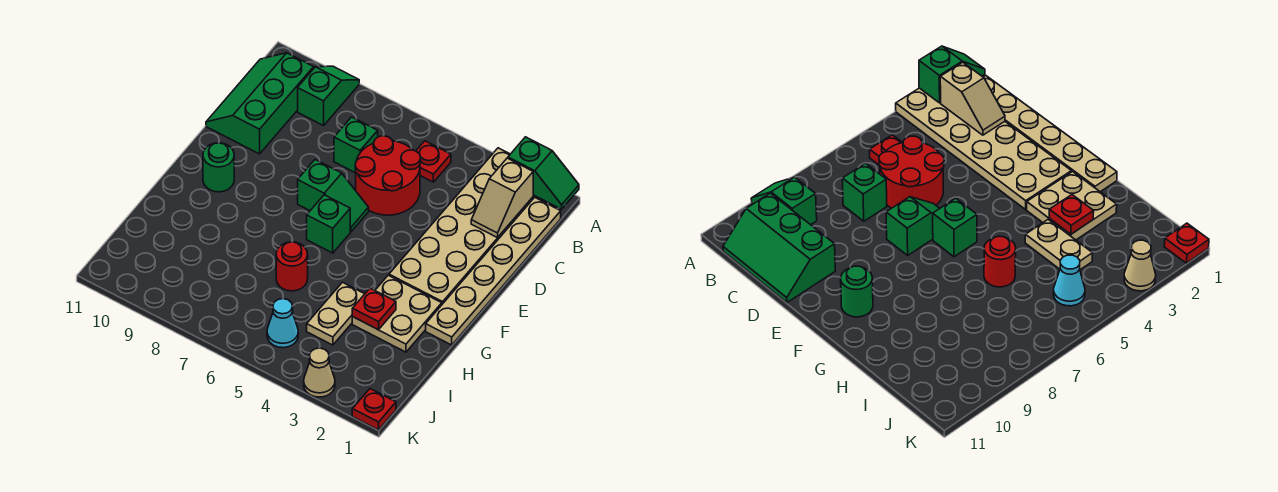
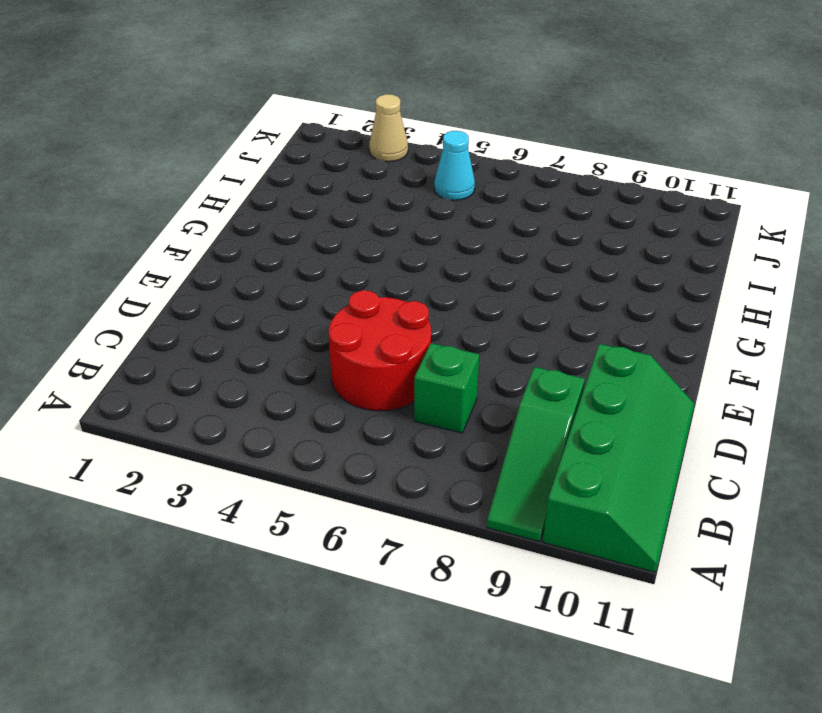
green slope A9:C9 level 1 top C -> green slope A9:B9 level 1 top B
green slope A10:D11 level 1 top 10 -> green slope B10:D11 level 1 top 10
none -> tan plate A2:F3 level 1
none -> tan plate B1:G1 level 1
none -> red plate B5 level 1

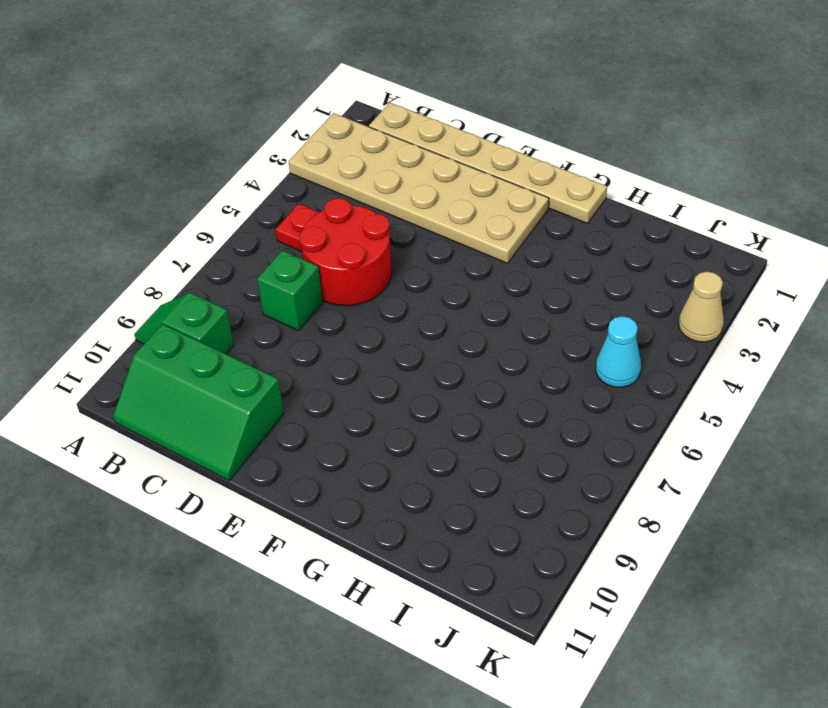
none -> green slope E6:E7 level 1 top 7
none -> green brick F6 level 1
none -> green round brick F10 level 1

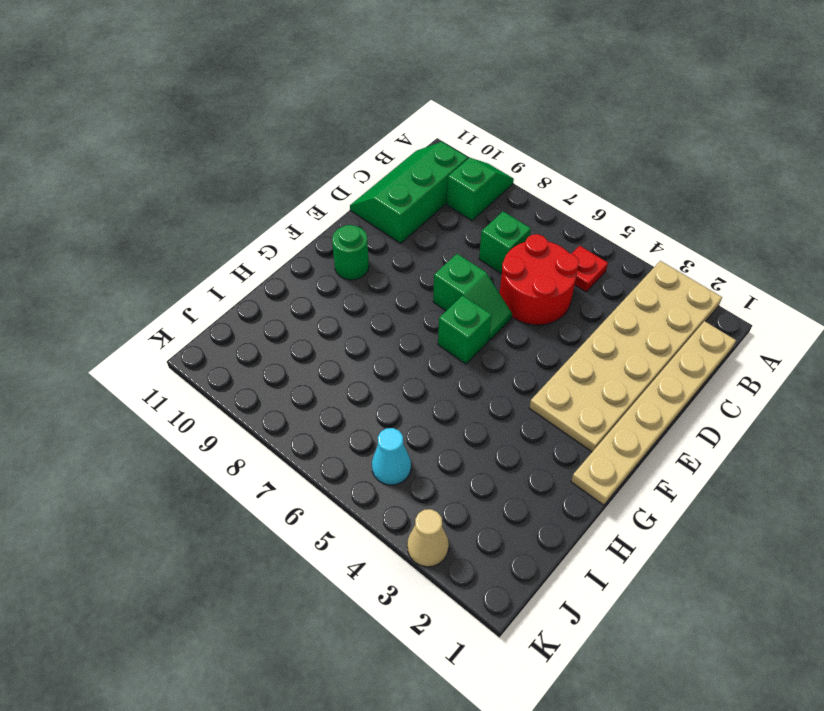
none -> tan plate G2:H3 level 1
none -> tan plate H4:I4 level 1
none -> red round brick H6 level 1

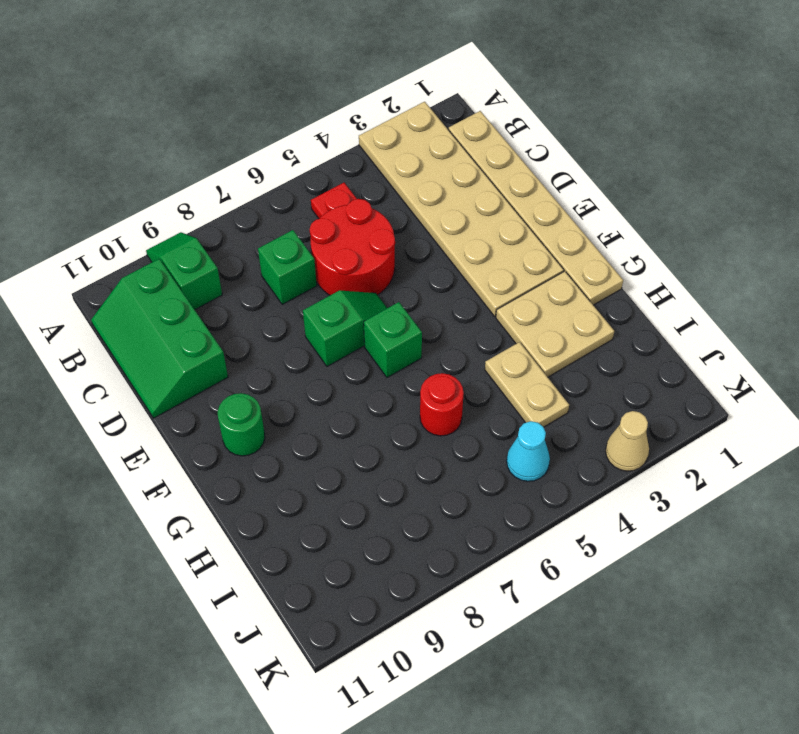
none -> red plate K1 level 1
none -> green slope A1:A2 level 2 top 2
none -> tan slope B2:C2 level 2 top B

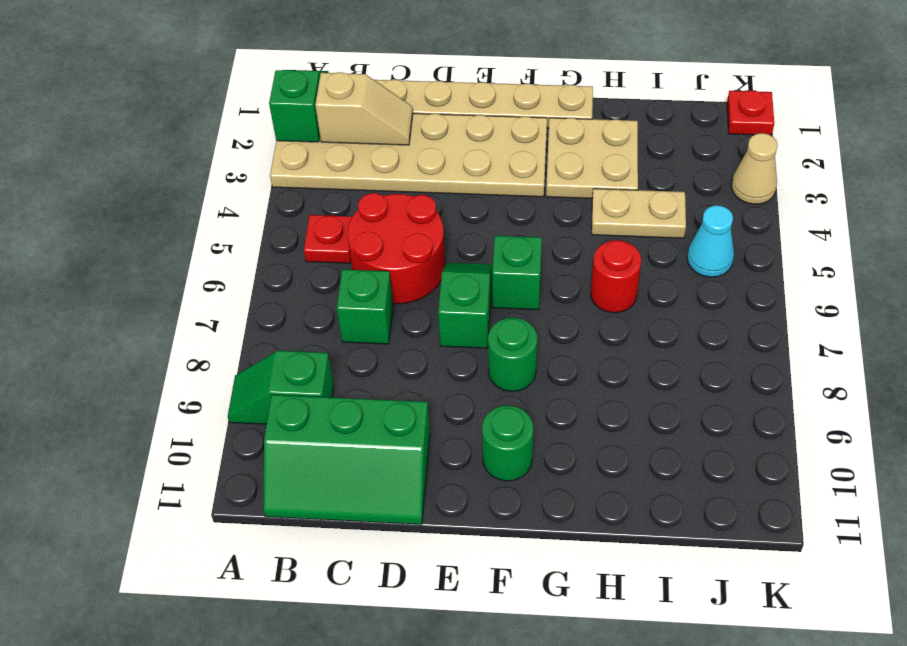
green round brick F8 level 1 -> none
none -> red plate H3 level 2

